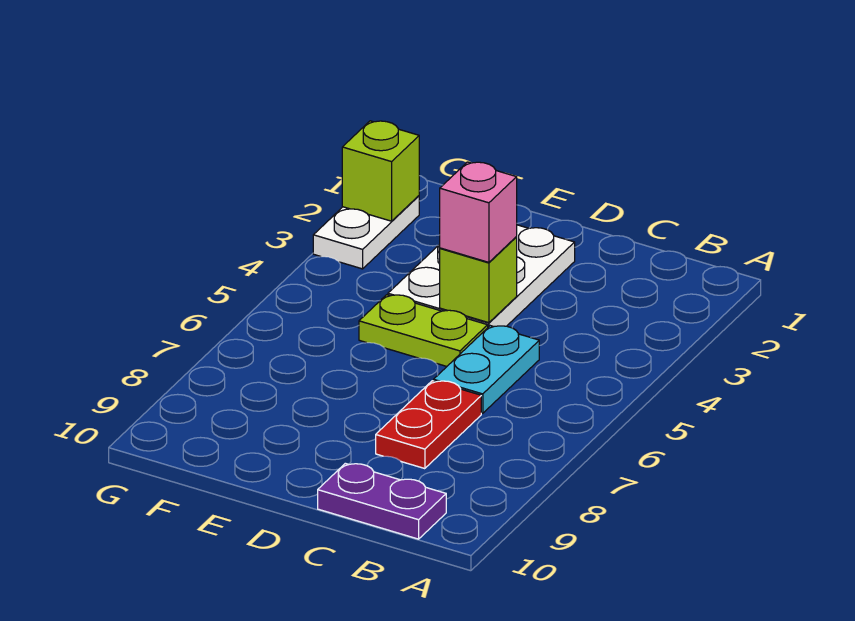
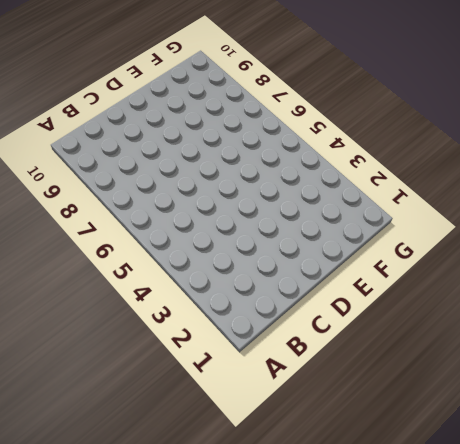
none -> purple plate B10:C10 level 1
none -> cyan plate C5:C6 level 1

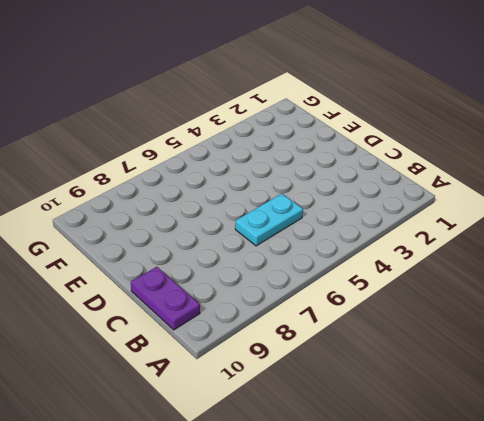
none -> red plate C7:C8 level 1
none -> white plate D2:E4 level 1

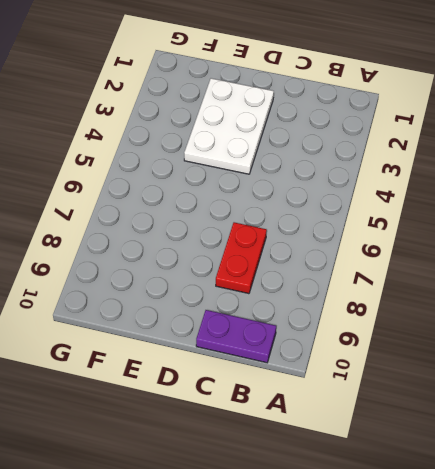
none -> cyan plate C5:C6 level 1
none -> lime plate D5:E5 level 1

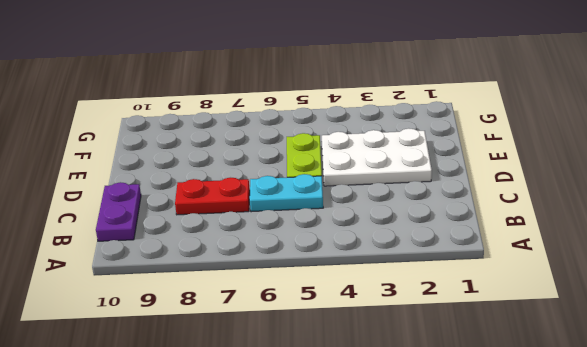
none -> white plate G2:G3 level 1
none -> lime brick D4 level 2

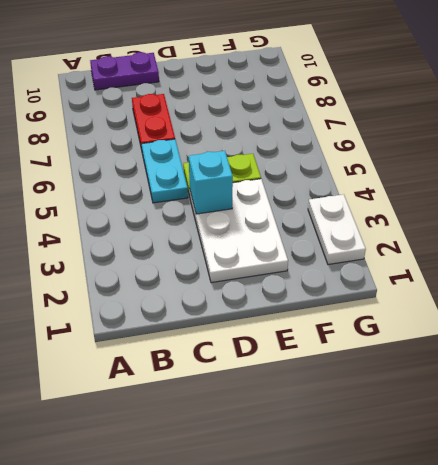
cyan brick D4 level 2 -> lime brick D4 level 2
none -> lime brick G2 level 2
none -> pink brick D4 level 3

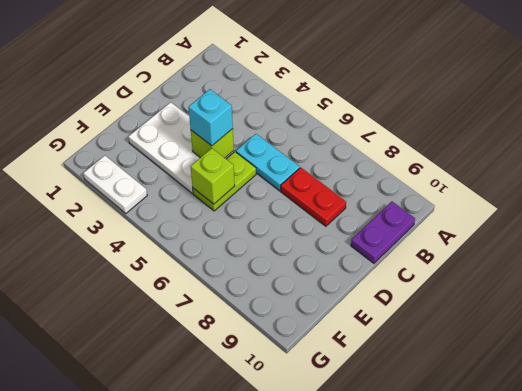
cyan brick D4 level 3 -> pink brick D4 level 3
lime brick E5 level 2 -> lime brick G2 level 2

